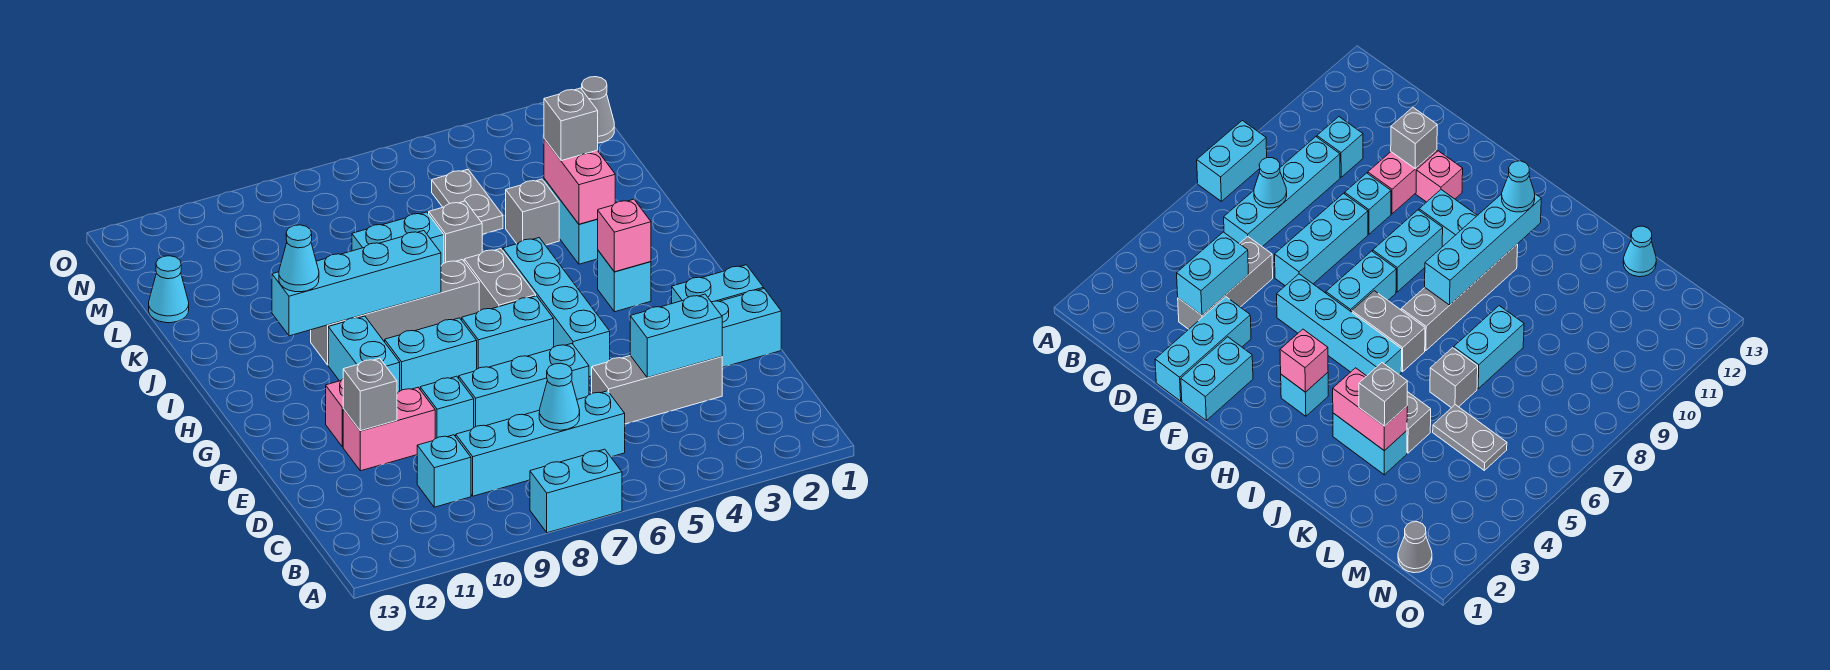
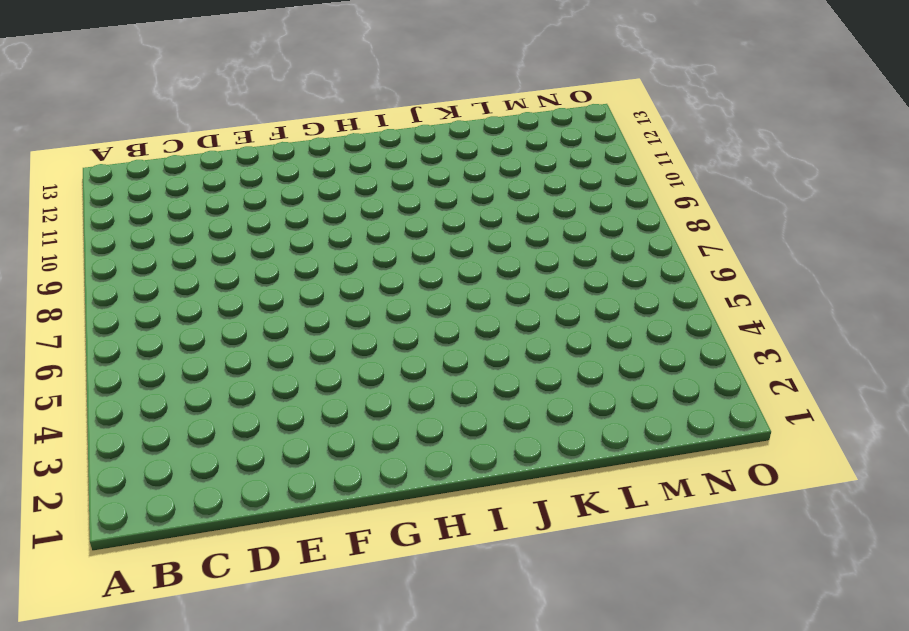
none -> cyan brick A7:A8 level 1
none -> cyan brick C6:C9 level 1
none -> cyan brick C10 level 1
none -> grey brick D3:D5 level 1

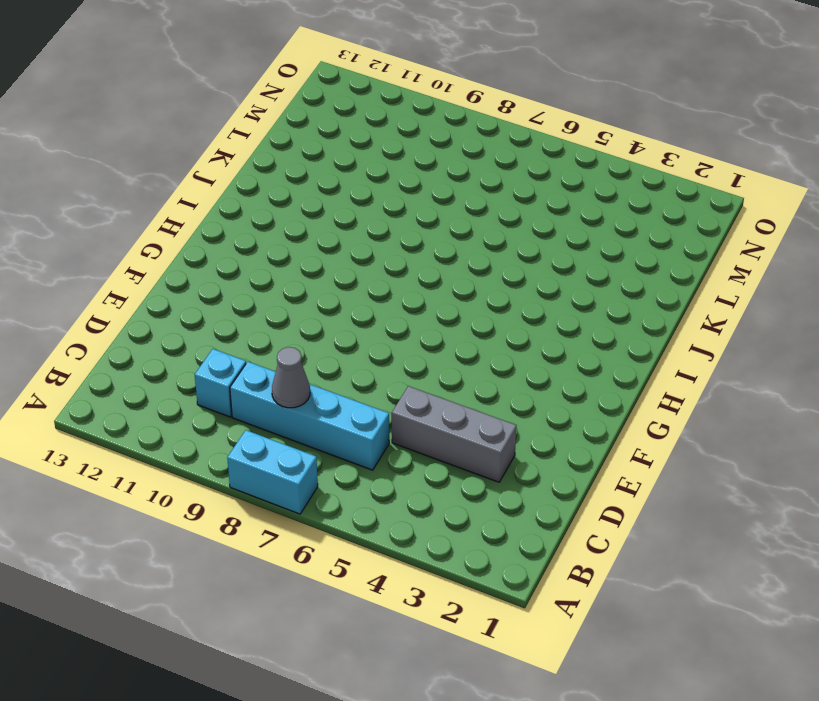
grey cone C8 level 2 -> grey cone N1 level 1
none -> cyan brick E1:E3 level 1
none -> cyan brick E6:E8 level 1
none -> cyan brick E9 level 1
none -> pink brick E10:E11 level 1

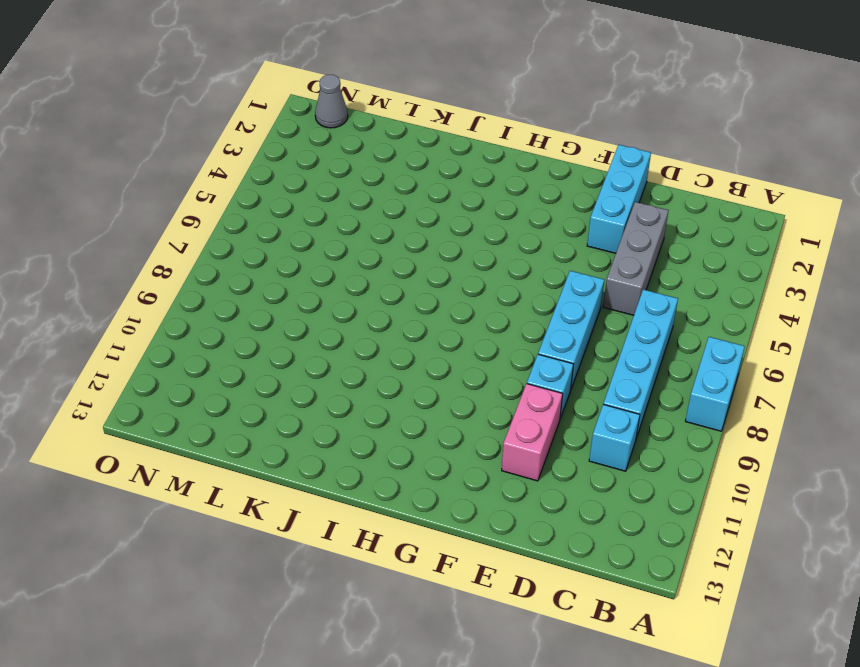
none -> cyan brick F1:F2 level 1
none -> cyan brick F5:I5 level 1
none -> pink brick F11 level 1
none -> cyan brick G6:G7 level 1

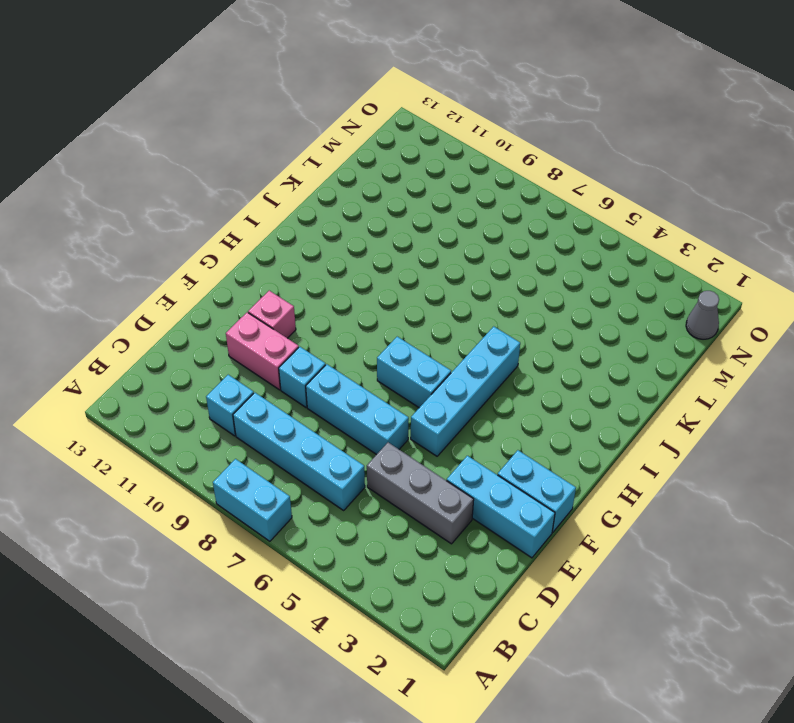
none -> cyan brick G8:G9 level 1
none -> cyan brick G10:H10 level 1
none -> cyan brick H3 level 1
none -> grey brick H6:I6 level 1

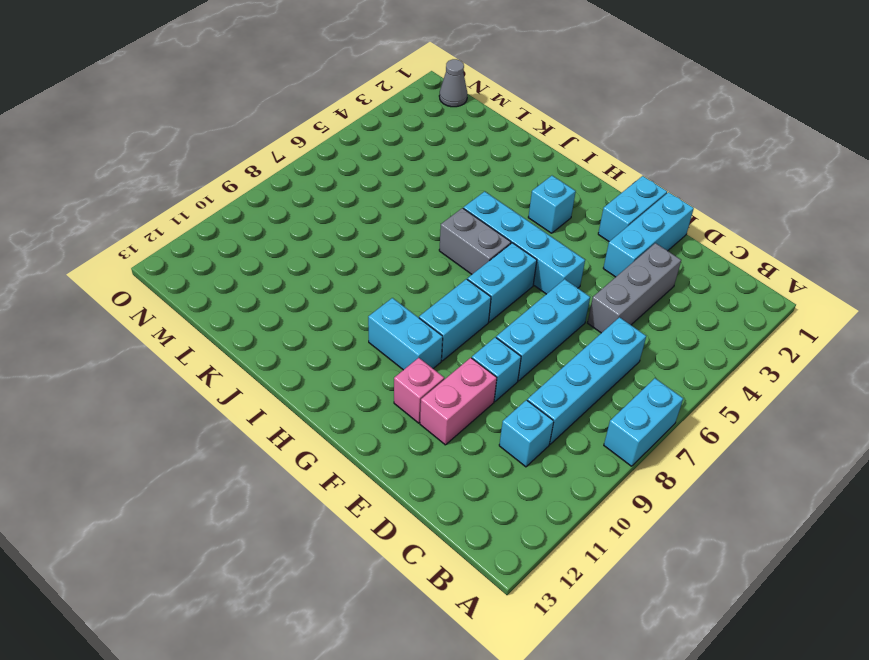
none -> grey brick I7:I10 level 1
none -> cyan brick J3:K3 level 1
none -> grey brick K4 level 1
none -> grey brick K6 level 1

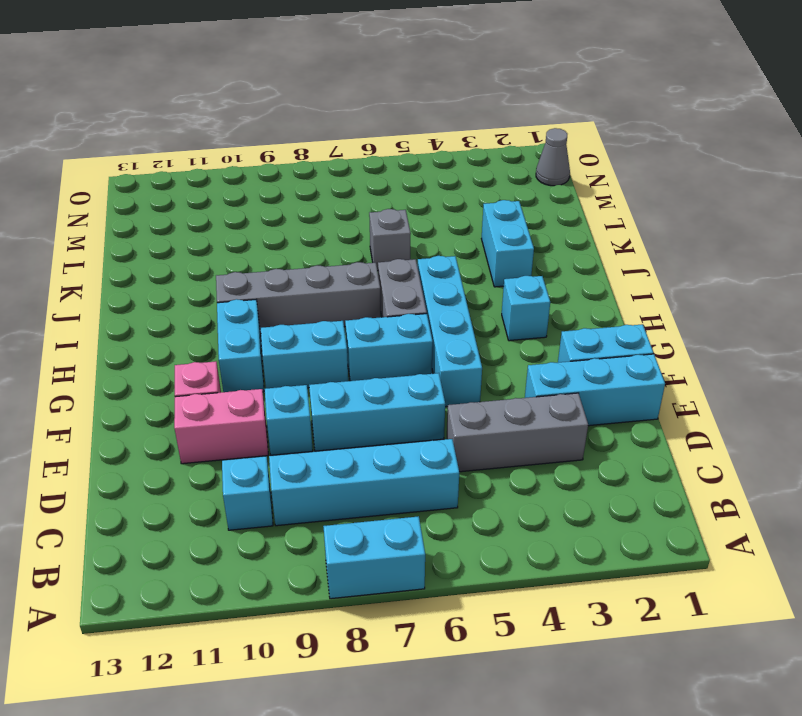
none -> grey brick K4 level 1
none -> cyan brick K7:K8 level 1
none -> grey plate L5:M5 level 1
none -> cyan cone L13 level 1

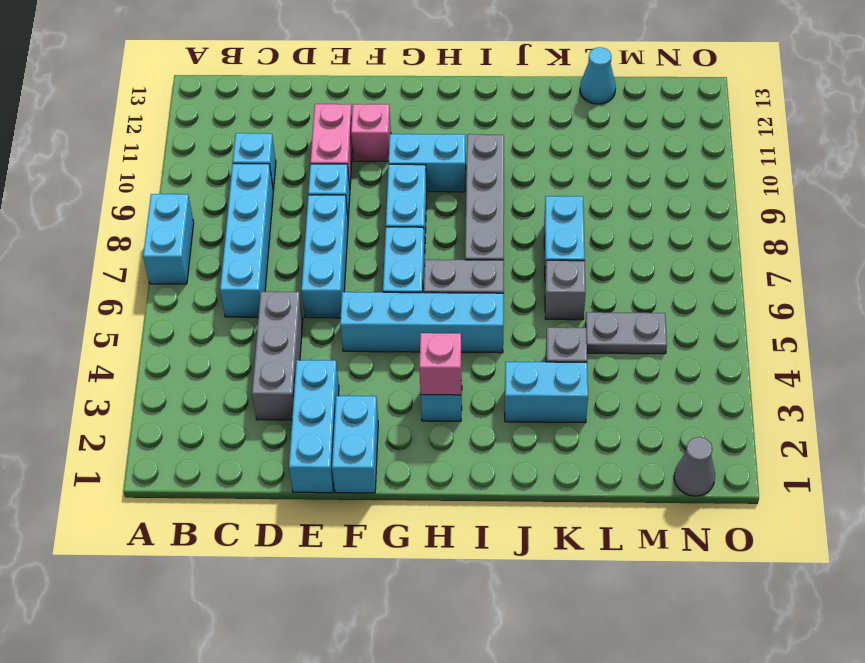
none -> cyan cone C7 level 2
none -> cyan brick D3:D4 level 2
none -> grey brick E11 level 2
none -> cyan brick I8:I11 level 2

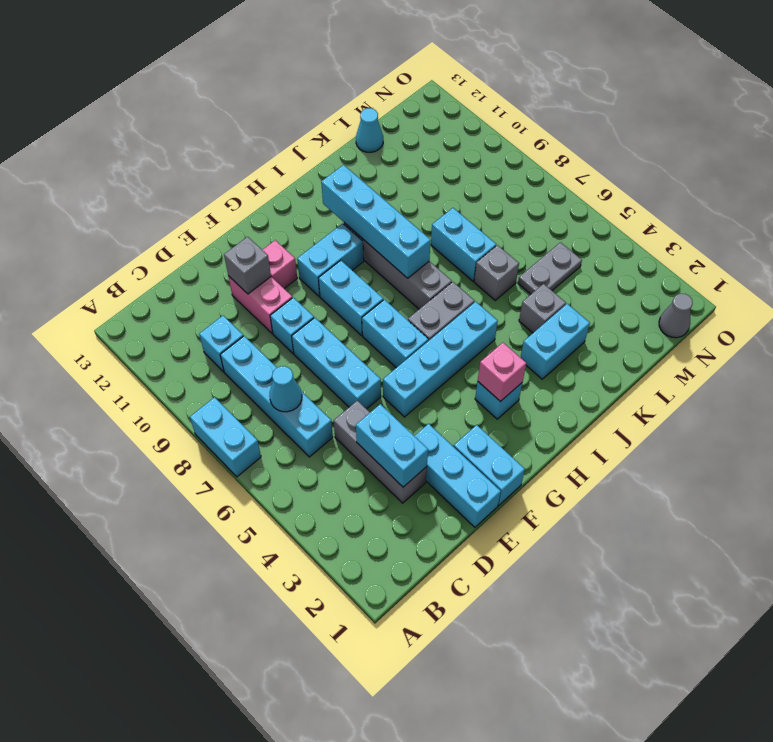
none -> pink brick J3:K3 level 2
none -> cyan cone I11 level 3
none -> grey brick K3 level 3

